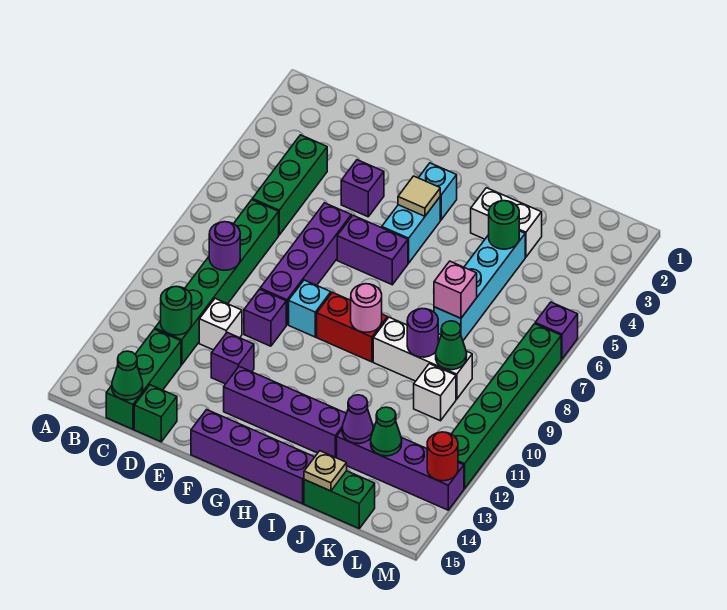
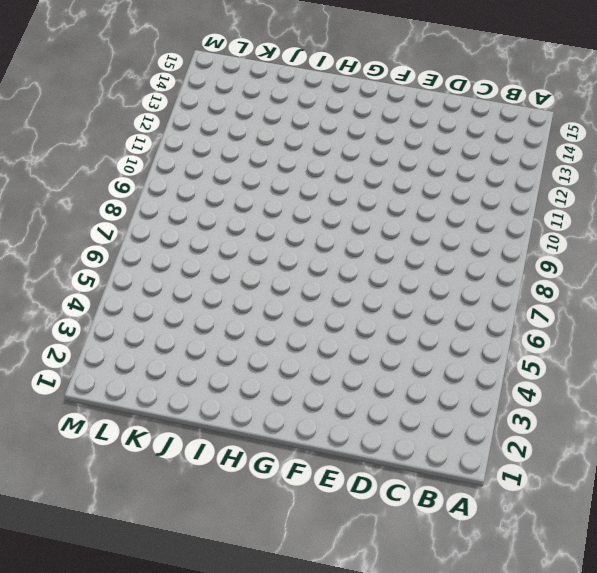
none -> green brick C4:C6 level 1
none -> green brick C7:C12 level 1
none -> green brick C13:C15 level 1
none -> white brick D11 level 1

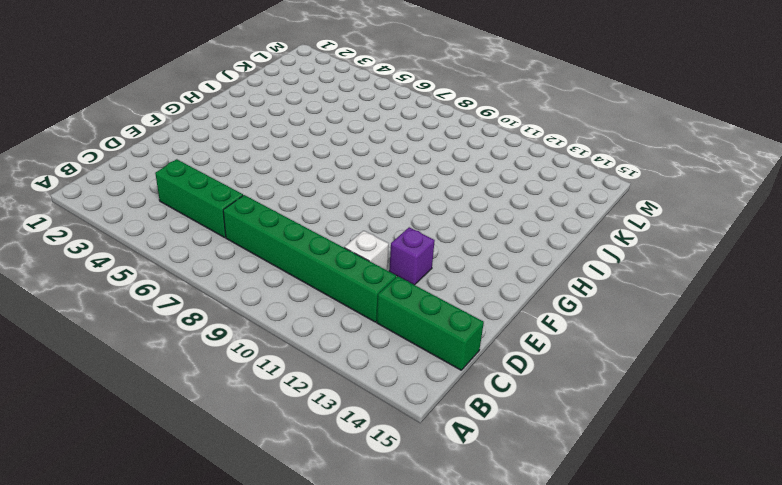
none -> green brick D15 level 1
none -> purple brick E4 level 1
none -> purple brick E6:E9 level 1
none -> purple brick E10 level 1

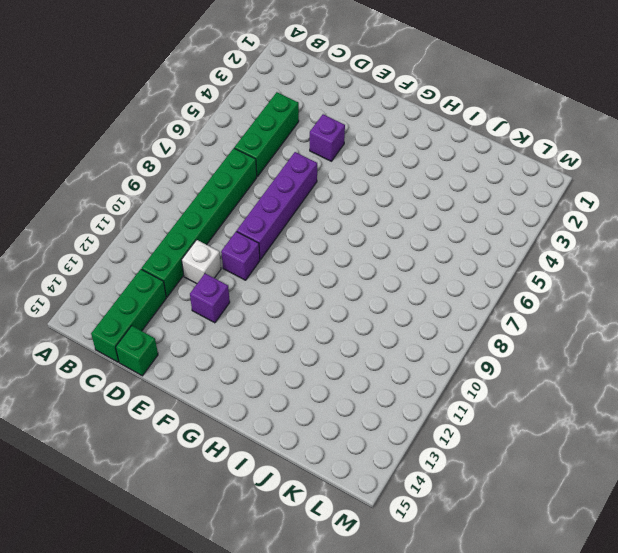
none -> purple brick F6:G6 level 1
none -> cyan brick F9 level 1
none -> purple brick F13:I13 level 1
none -> purple brick F15:I15 level 1

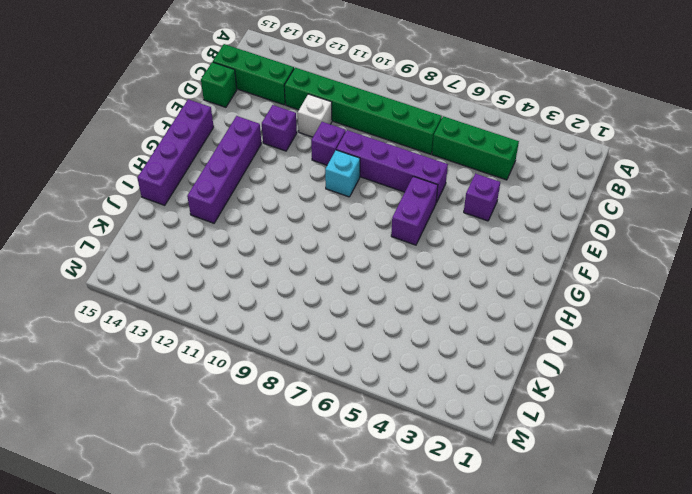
none -> cyan brick G3 level 1
none -> cyan brick G4:G5 level 1
none -> red brick G9:H9 level 1
none -> white brick I3:J3 level 1

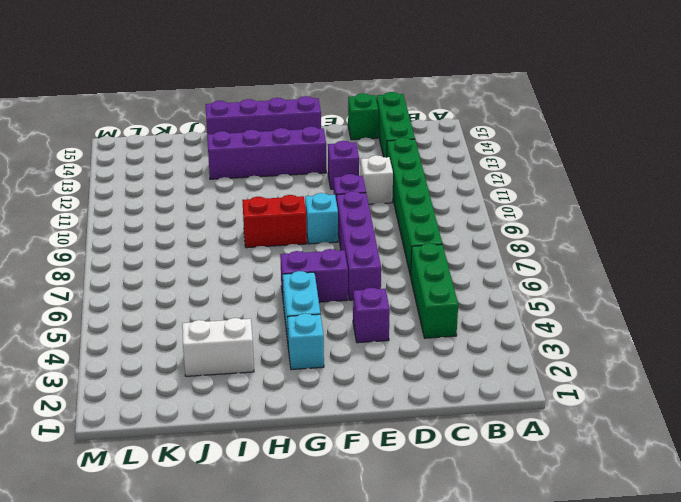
none -> white brick I9:K9 level 1
none -> cyan brick J4:J7 level 1
none -> purple brick J13:M13 level 1
none -> green brick J15:K15 level 1

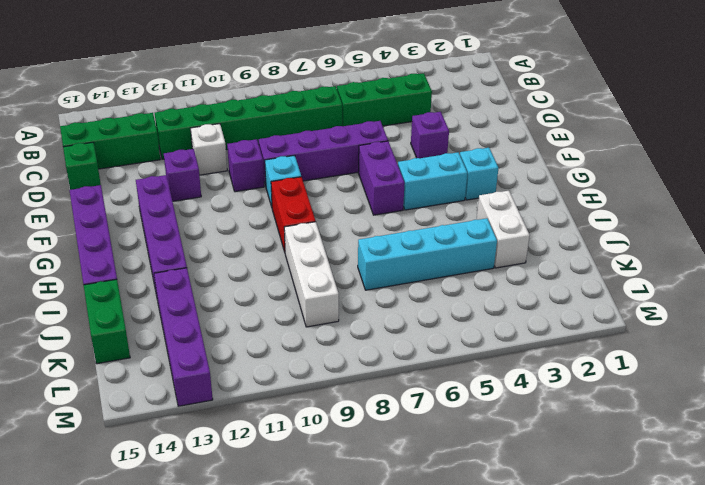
none -> white brick K10 level 1
none -> purple brick M6 level 1
none -> green brick M7:M12 level 1
none -> purple round brick C9 level 2

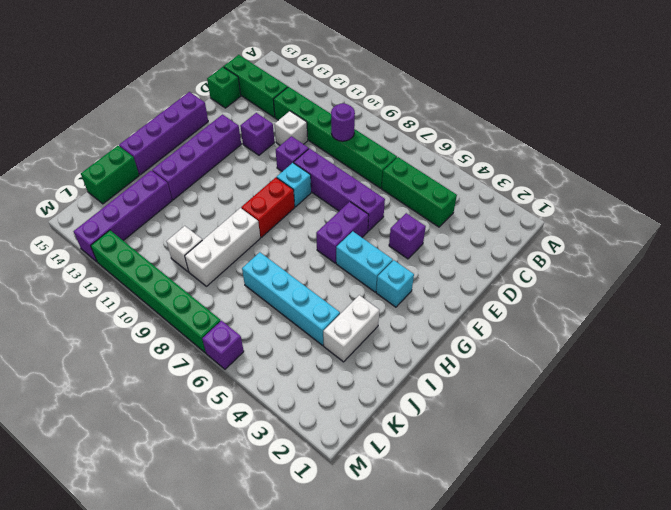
none -> green round brick C12 level 2
none -> green cone C15 level 2
none -> tan tile G4 level 2
none -> pink round brick H9 level 2

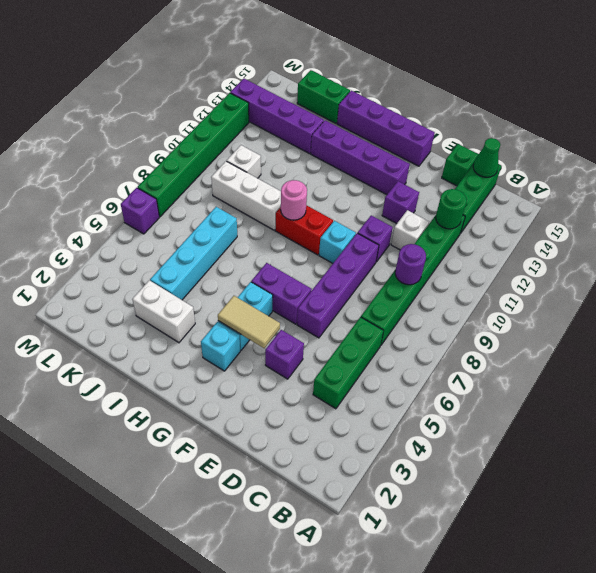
tan tile F4:G4 level 2 -> tan tile G4 level 2
none -> green round brick J4 level 2
none -> pink brick J7 level 2
none -> purple round brick J9 level 2
none -> purple cone J13 level 2

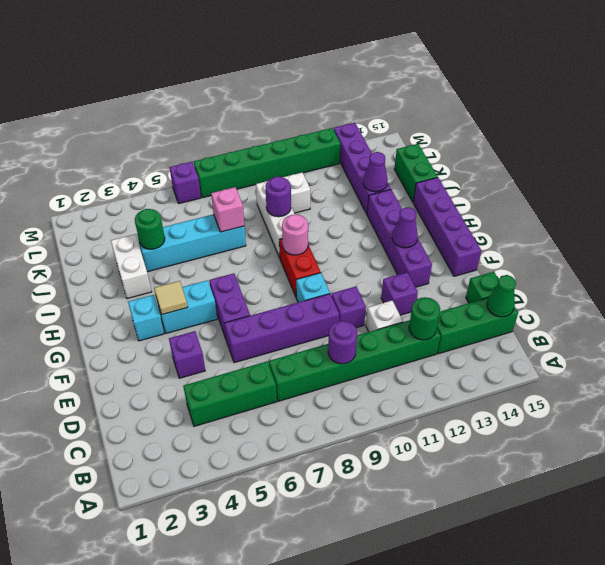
purple cone G13 level 2 -> none
none -> tan plate J15 level 2
none -> green cone K9 level 2
none -> green cone K13 level 2
none -> red round brick M13 level 2

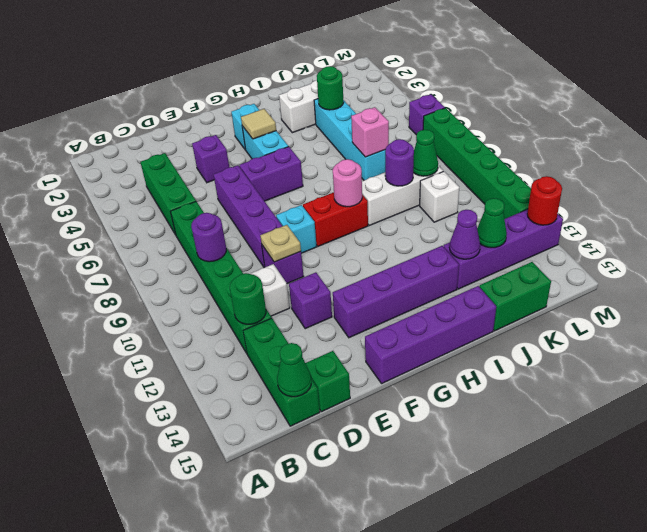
tan plate E10 level 2 -> tan plate J15 level 2

